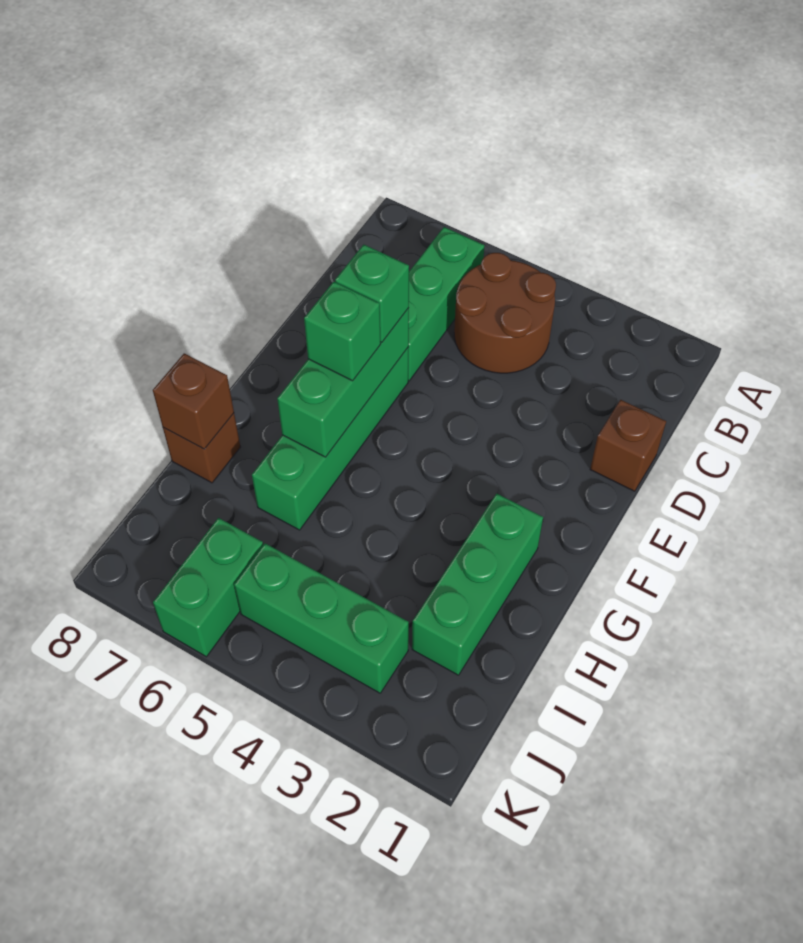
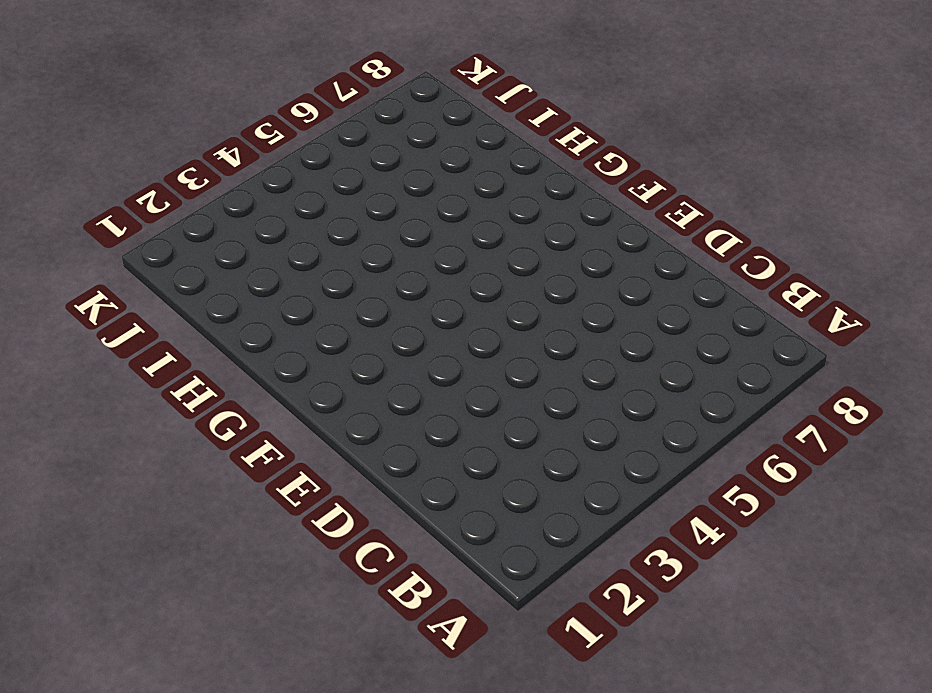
none -> brown round brick B4:C5 level 1
none -> green brick B6:D6 level 1
none -> brown brick D1 level 1

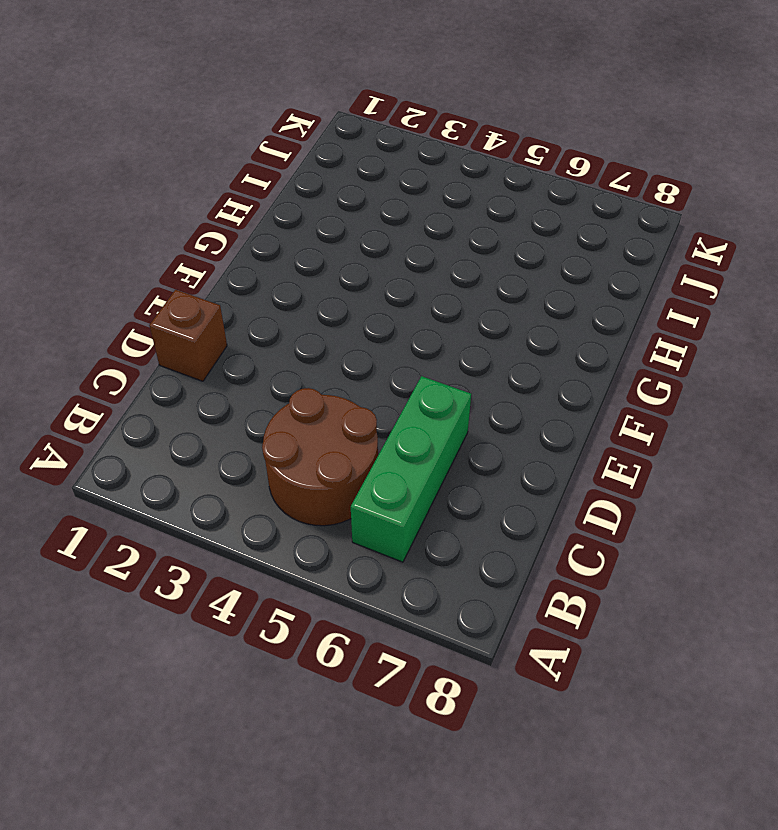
none -> green brick E6:H6 level 1
none -> green brick G2:I2 level 1
none -> brown brick H8 level 1

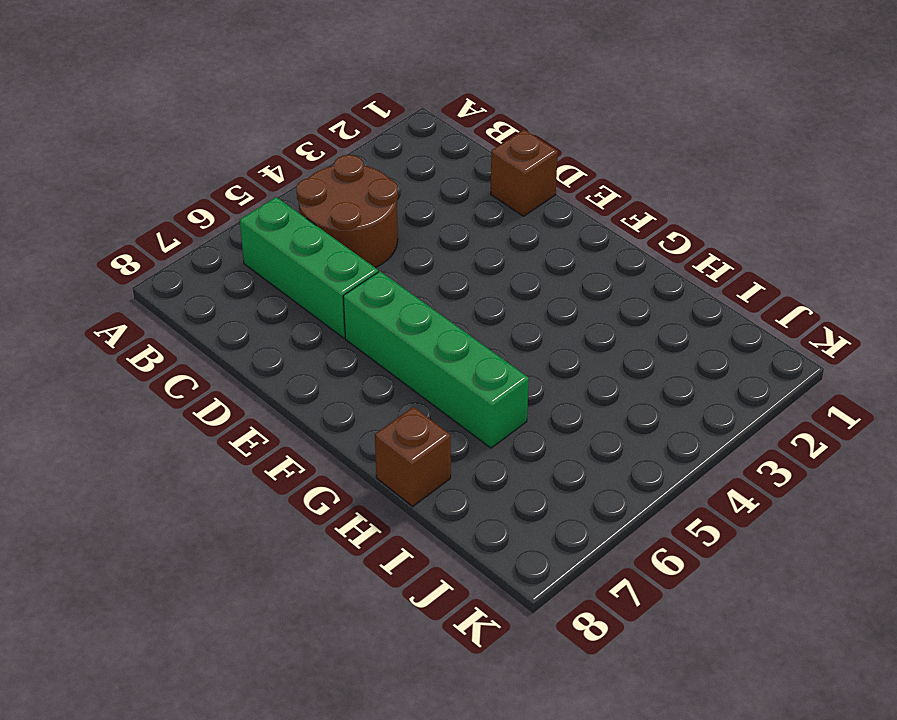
none -> green brick G2:I2 level 1
none -> green brick J3:J5 level 1
none -> green brick J6:K6 level 1

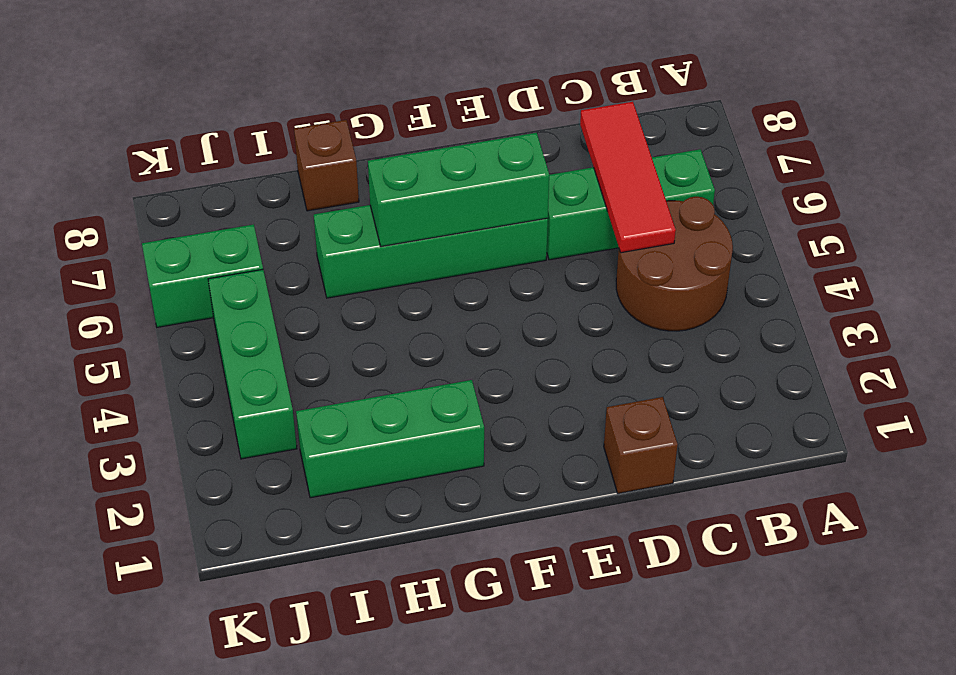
red tile C5:C7 level 2 -> none
none -> brown brick H8 level 2
none -> green brick E6 level 3
none -> green brick F6 level 3

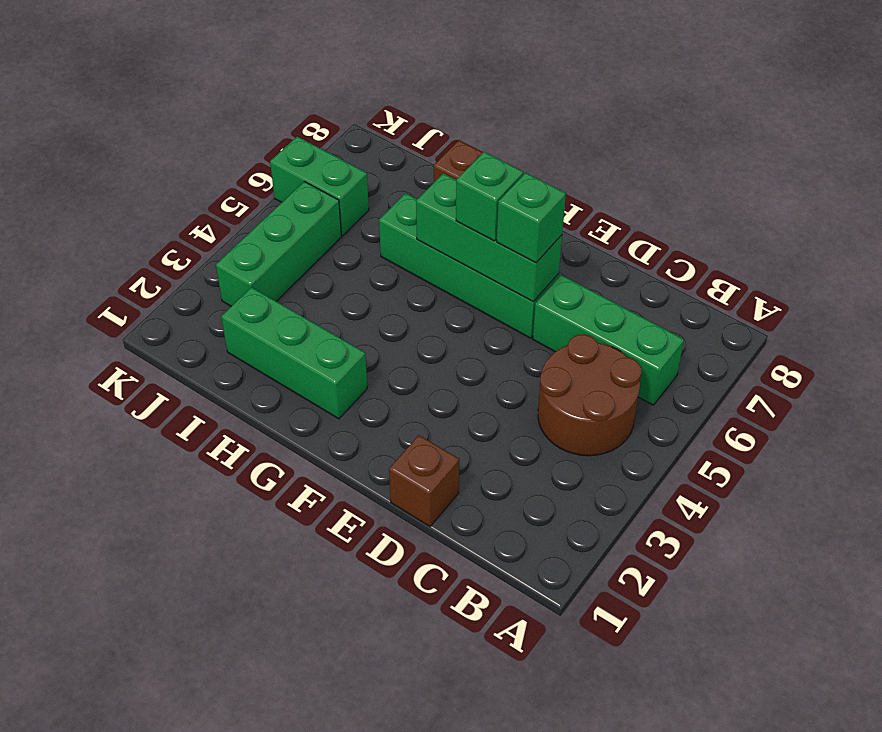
none -> brown brick H8 level 2

